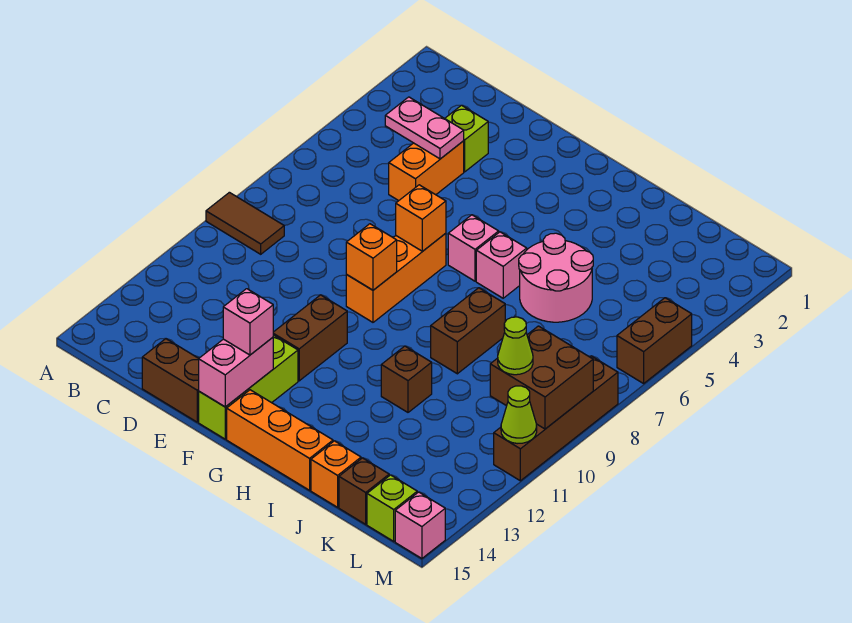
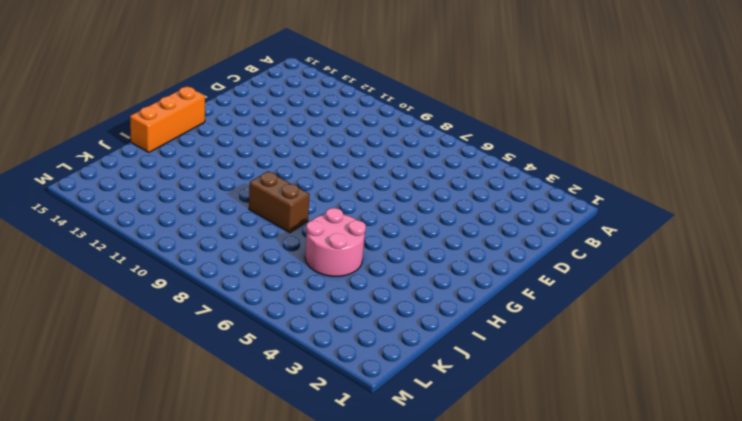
none -> brown tile A9:B9 level 1
none -> lime brick D3 level 1
none -> orange brick D4:D5 level 1

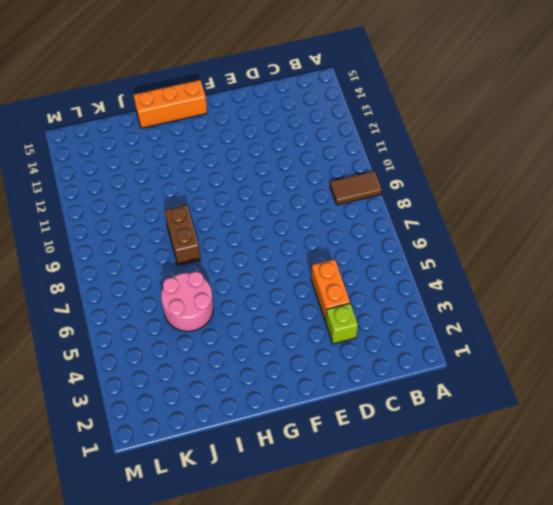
none -> brown brick D15:E15 level 1
none -> orange brick F7:F9 level 1
none -> brown brick F11:F12 level 1

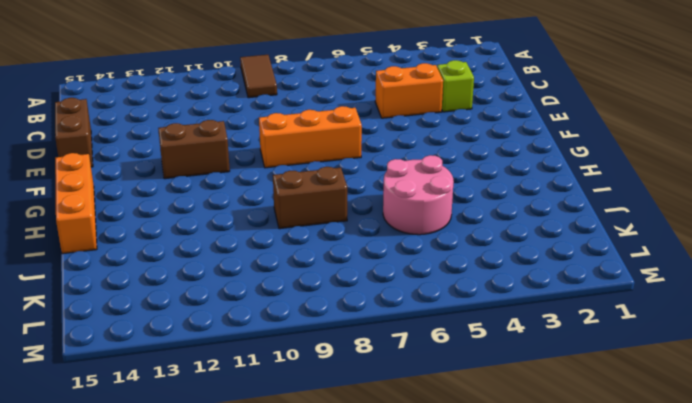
none -> lime brick F13:F15 level 1
none -> pink brick G6 level 1
none -> pink brick H6 level 1

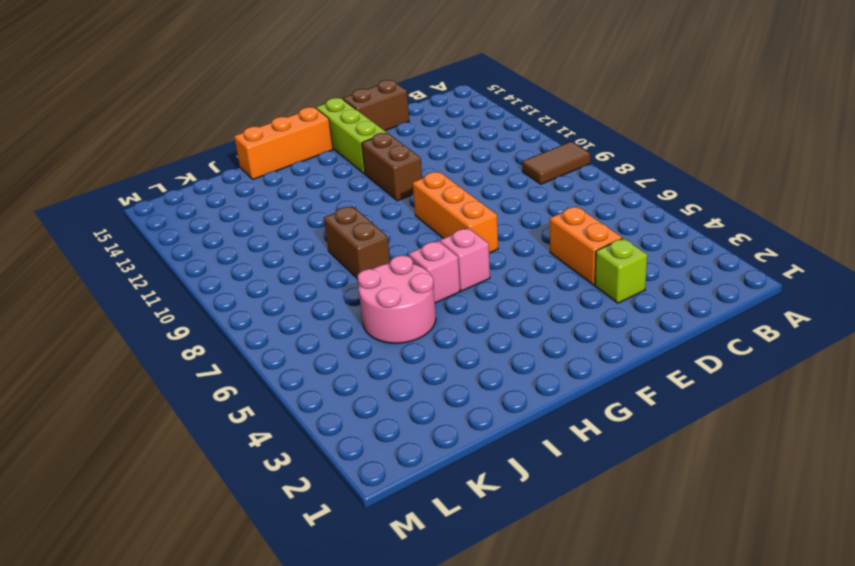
none -> brown brick I11 level 1
none -> orange brick J15 level 1
none -> brown brick K15 level 1

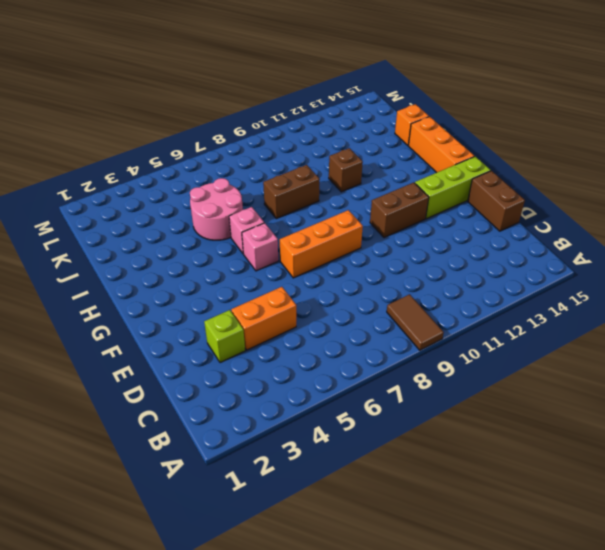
none -> brown brick K15 level 1
none -> lime brick L15 level 1
none -> brown brick M5:M6 level 1

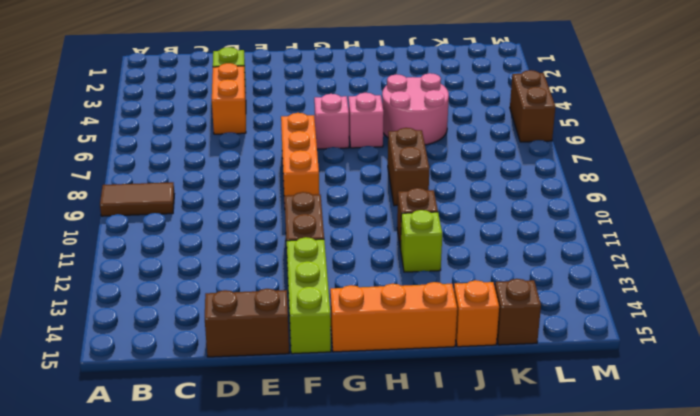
lime brick I12 level 1 -> lime brick L15 level 1
none -> brown brick M8:M11 level 1
none -> pink brick M15 level 1
none -> pink plate C4:D4 level 2

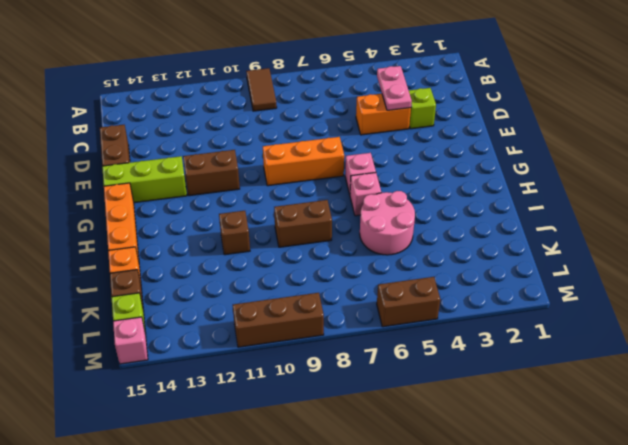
brown brick M9:M11 level 1 -> brown brick M8:M11 level 1
none -> orange brick F7 level 2
none -> orange brick F9 level 2
none -> pink brick F14:F15 level 2

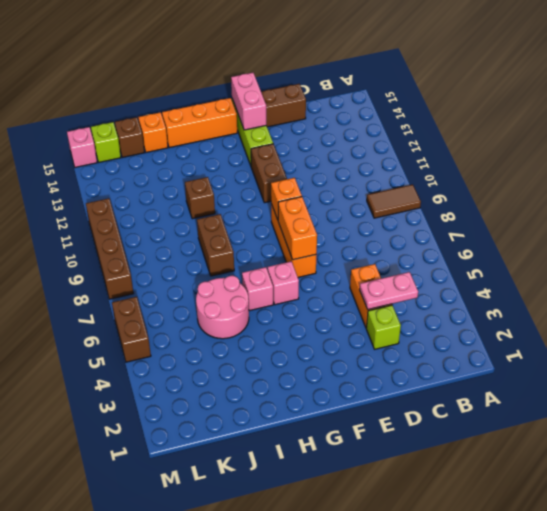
orange brick F7:F8 level 2 -> orange brick F7 level 2
none -> brown brick L9:M10 level 2
none -> lime cone M11 level 2
none -> pink brick F14 level 3

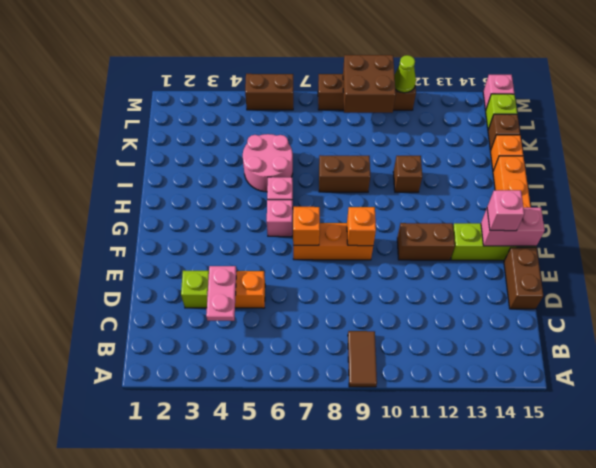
none -> lime cone L10 level 3

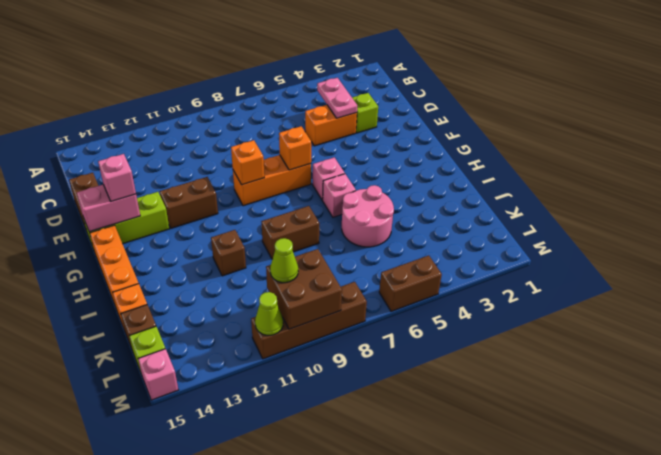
none -> brown tile A9:B9 level 1

